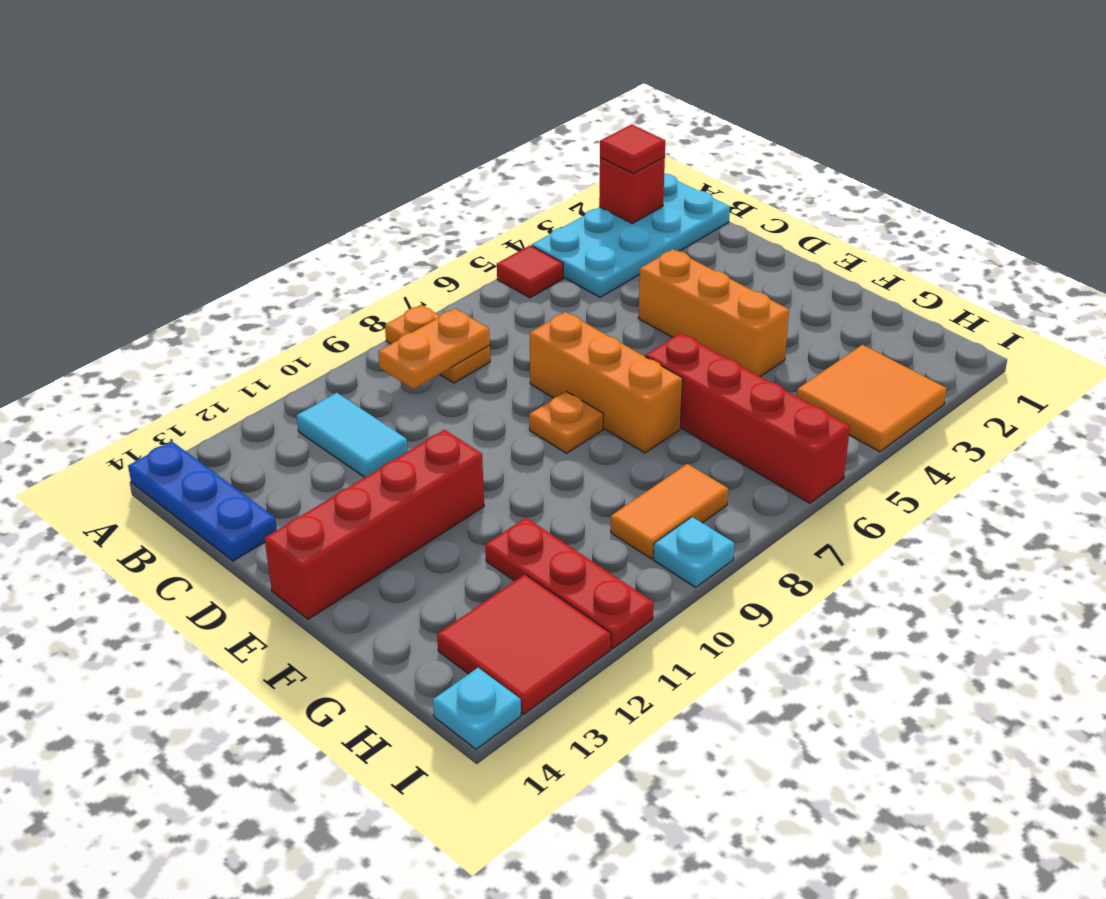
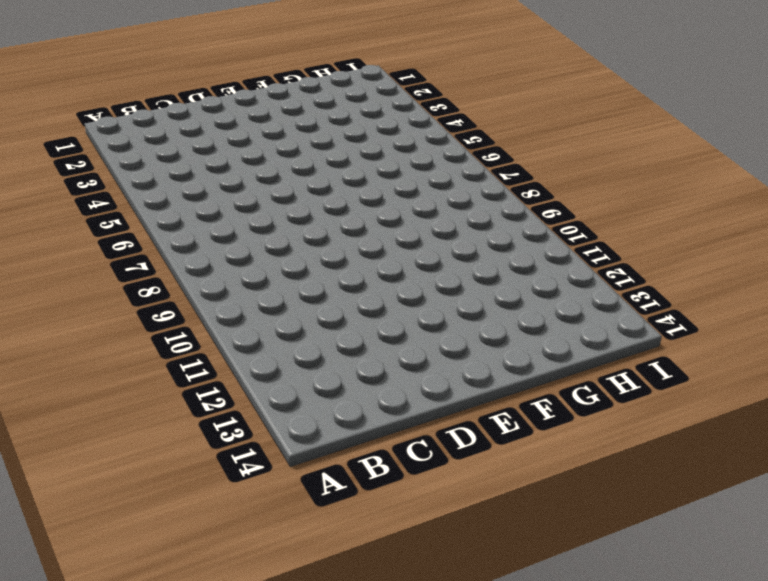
none -> cyan plate A1:B4 level 1
none -> red tile A5 level 1
none -> orange plate A8:B8 level 1

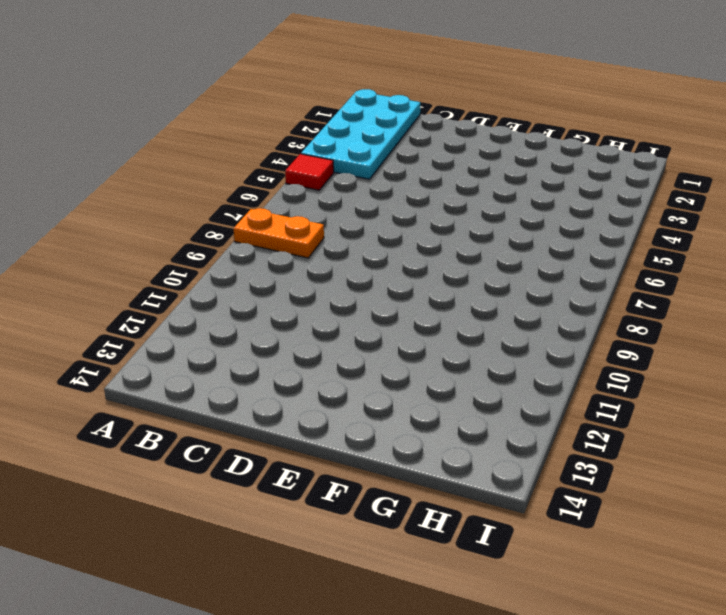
none -> blue plate A14:C14 level 1
none -> cyan tile B11:C11 level 1
none -> orange brick D4:F4 level 1

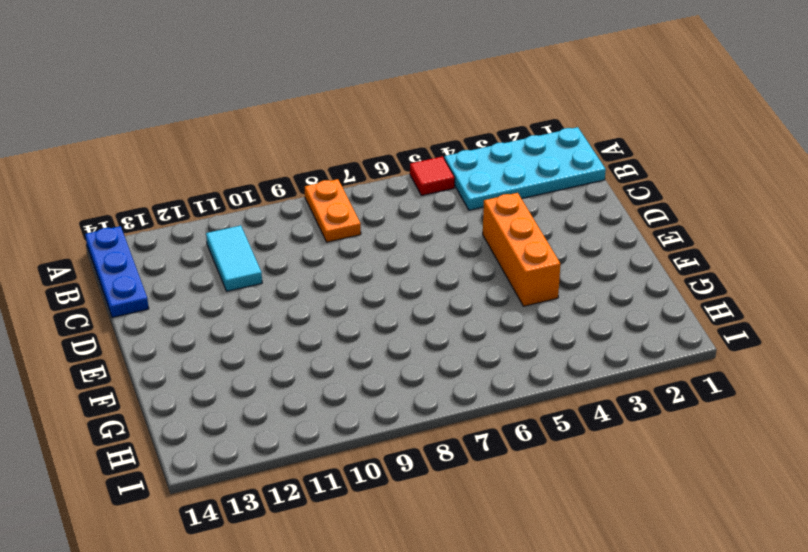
none -> orange brick D7:F7 level 1
none -> orange plate E8 level 1
none -> red brick E11:E14 level 1

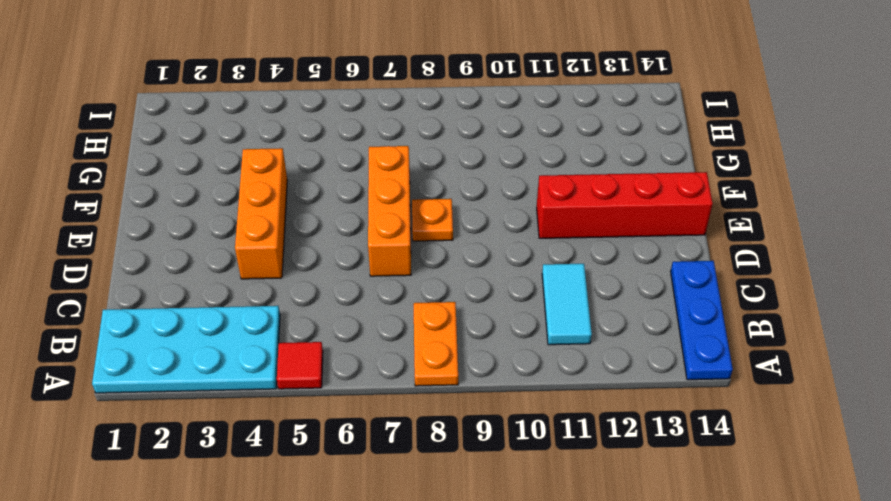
none -> red brick F6:I6 level 1
none -> red plate G11:I11 level 1
none -> orange tile H3:I4 level 1

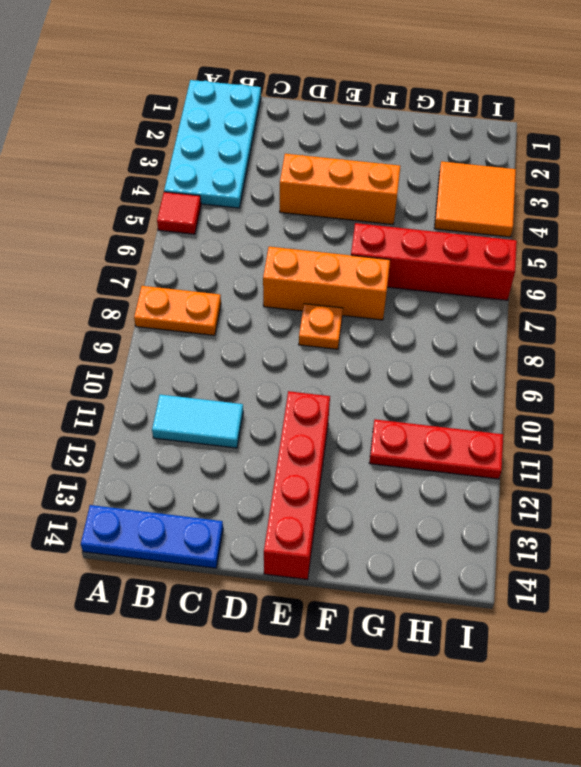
none -> orange tile H8:H9 level 1
none -> red tile H12:I13 level 1
none -> cyan plate I9 level 1

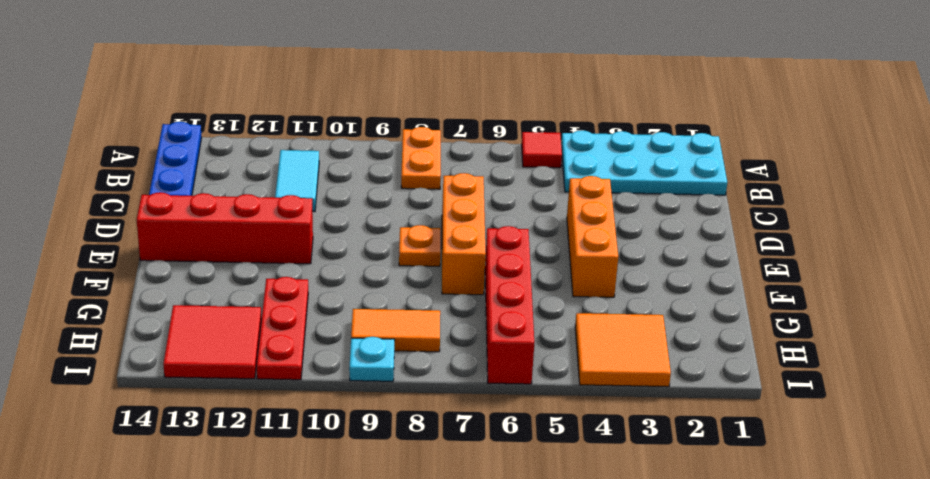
none -> cyan plate I14 level 1
none -> red brick A2 level 2
none -> orange plate B8:B9 level 2

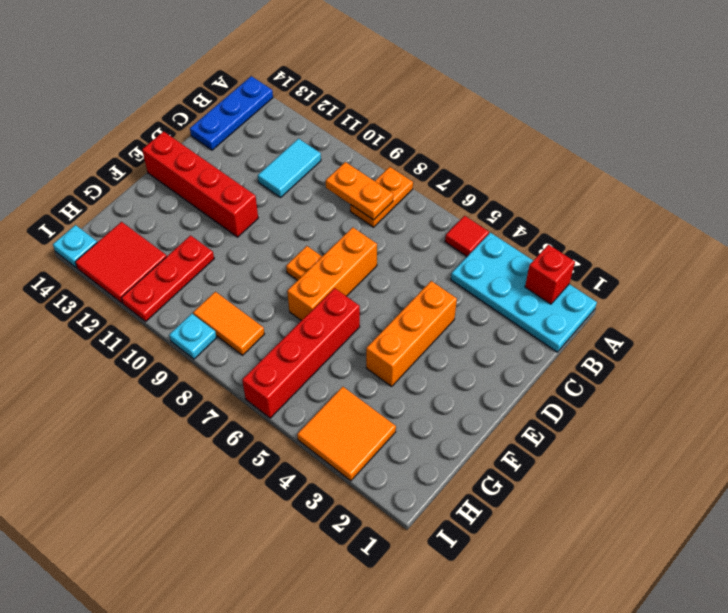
none -> red tile A2 level 3

